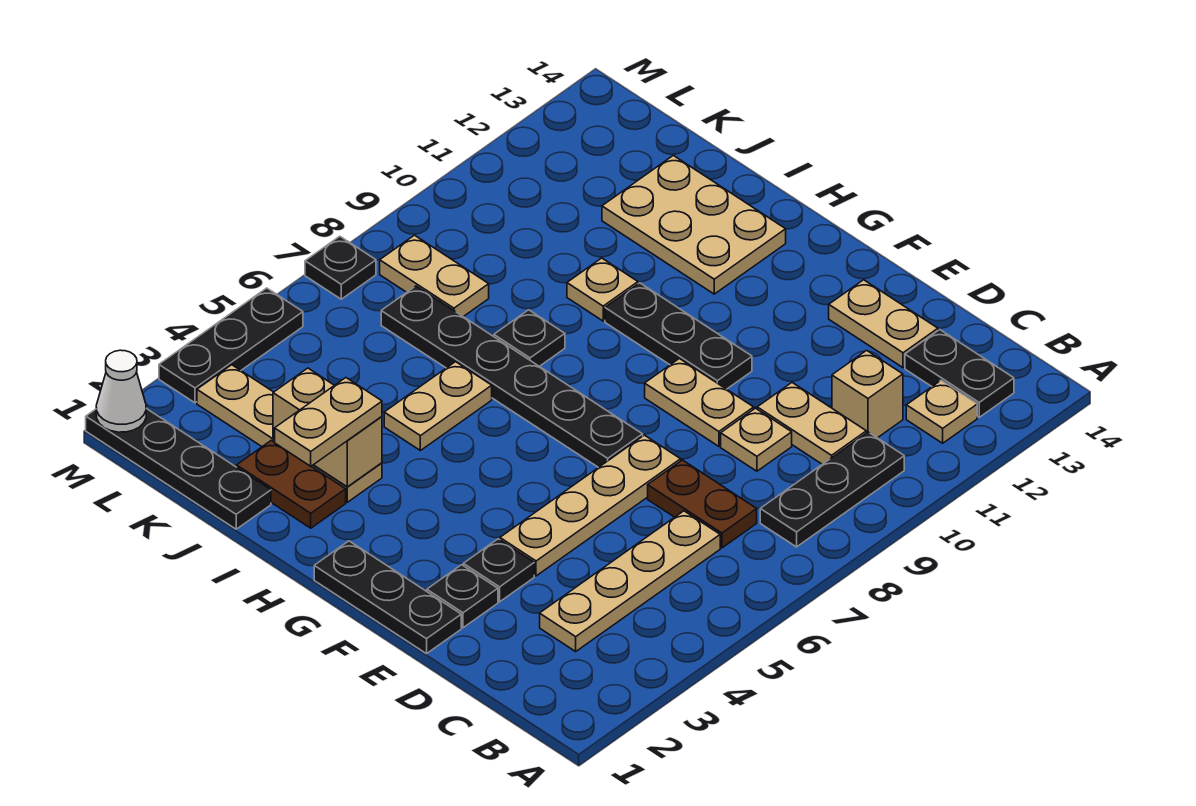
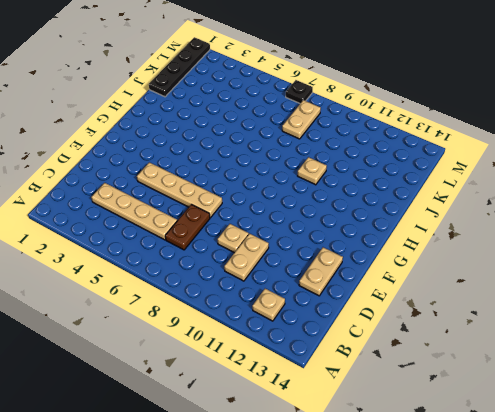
none -> black plate B8:B10 level 1
none -> black plate B13:C13 level 1
none -> tan brick C11 level 1

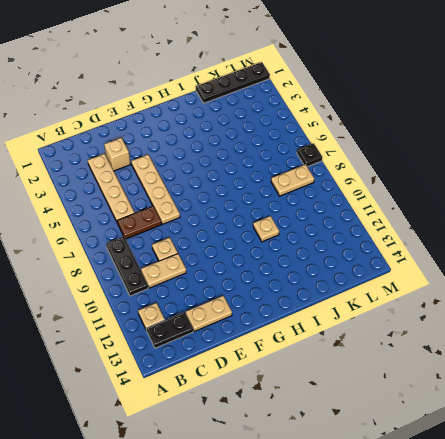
tan brick D3 level 1 -> tan brick C11 level 1
none -> black plate E1:G1 level 1
none -> black plate E2 level 1
none -> black plate E3 level 1

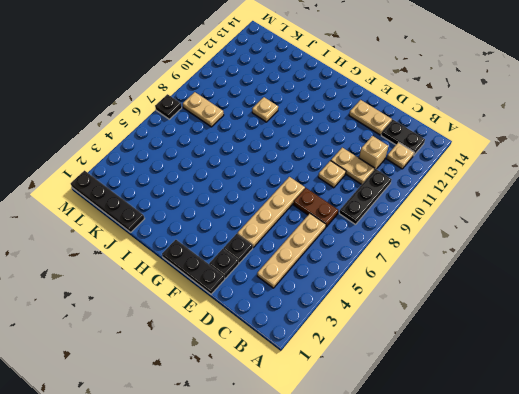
none -> tan plate E9:F9 level 1
none -> black plate F7:K7 level 1
none -> black plate F10:H10 level 1

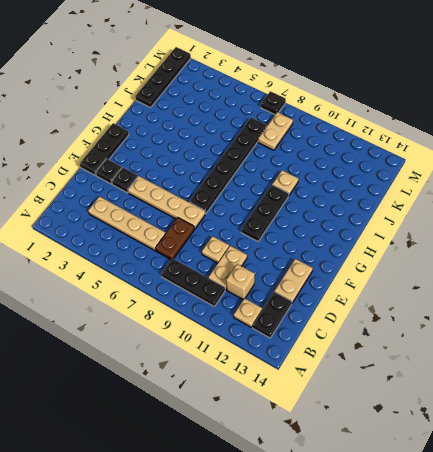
none -> tan plate E9:F9 level 1
none -> tan plate H12:J13 level 1
none -> brown plate I2:J2 level 1

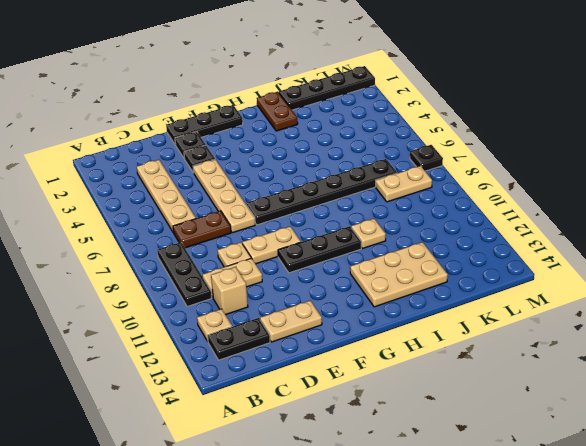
brown plate I1:I2 level 1 -> brown plate I2:J2 level 1
none -> tan plate I3:L3 level 1
none -> tan plate I5:I6 level 1
none -> black plate I8 level 1

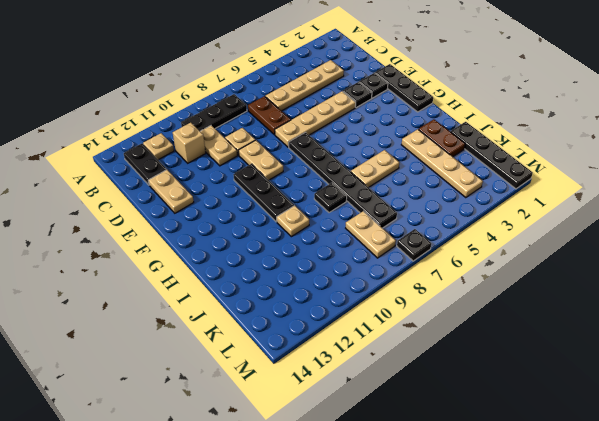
none -> tan plate H12:J13 level 1
none -> black plate M3:M5 level 1
none -> tan brick I3:J3 level 2

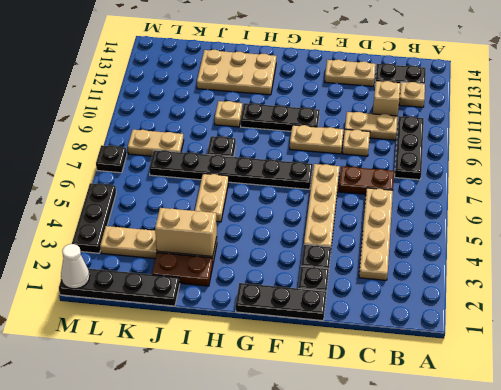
none -> tan plate I2:I3 level 3

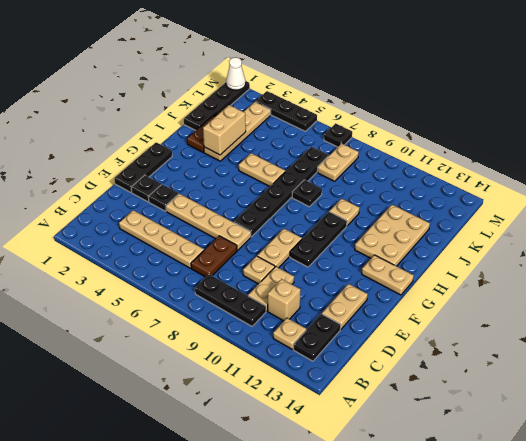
tan plate G13:G14 level 1 -> tan plate I2:I3 level 3

